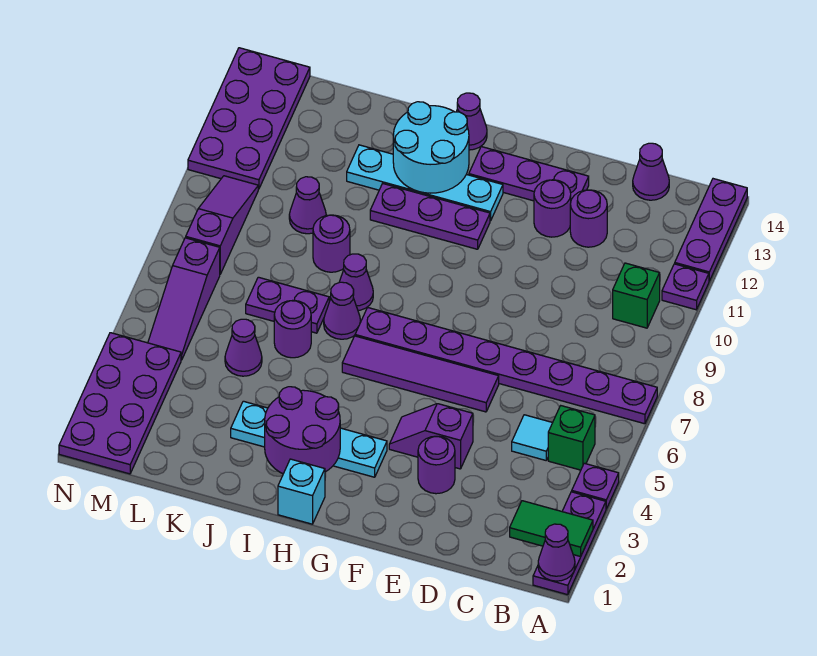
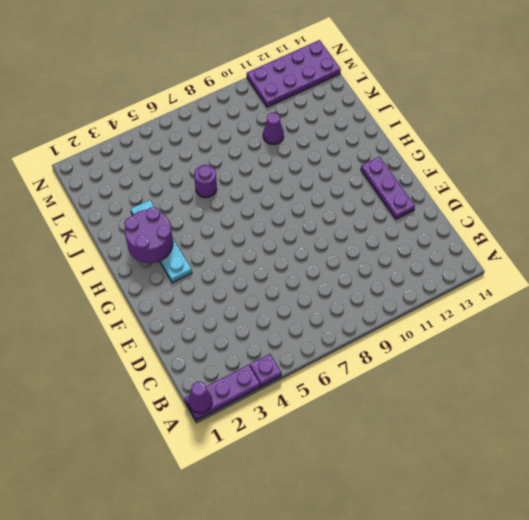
none -> purple plate A7:H7 level 1
none -> purple plate A11 level 1
none -> purple plate A12:A14 level 1
none -> green brick B5 level 1

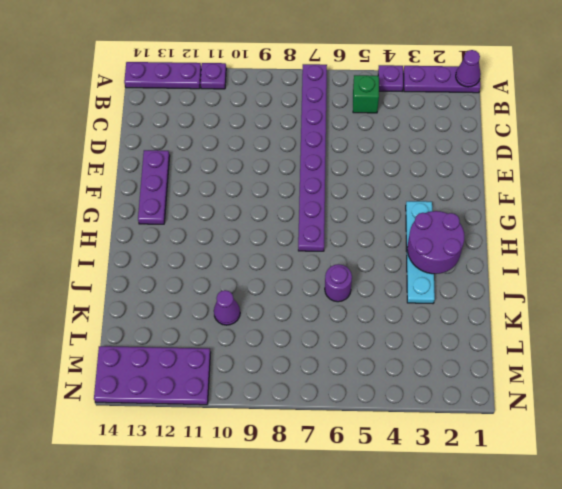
none -> green brick B10 level 1
none -> cyan tile C5 level 1
none -> purple cone C14 level 1
none -> purple round brick D12 level 1

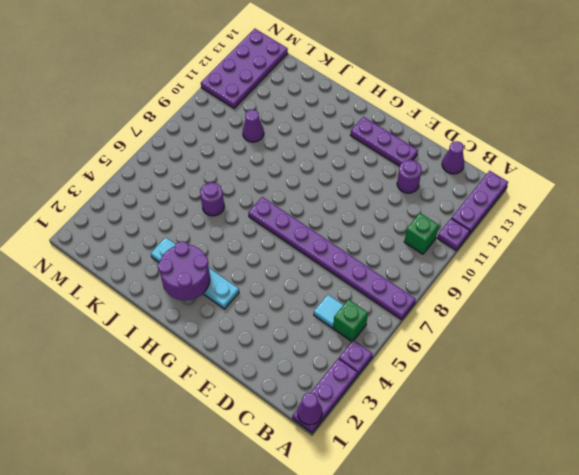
none -> purple round brick E3 level 1
none -> purple slope E4:F4 level 1 top E
none -> purple tile E6:H6 level 1
none -> purple round brick E12 level 1

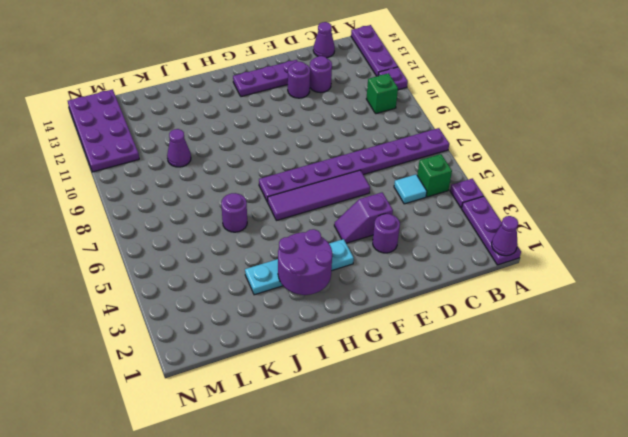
none -> purple plate G11:I11 level 1
none -> cyan plate G12:J12 level 1
none -> cyan brick H1 level 1
none -> purple cone H14 level 1

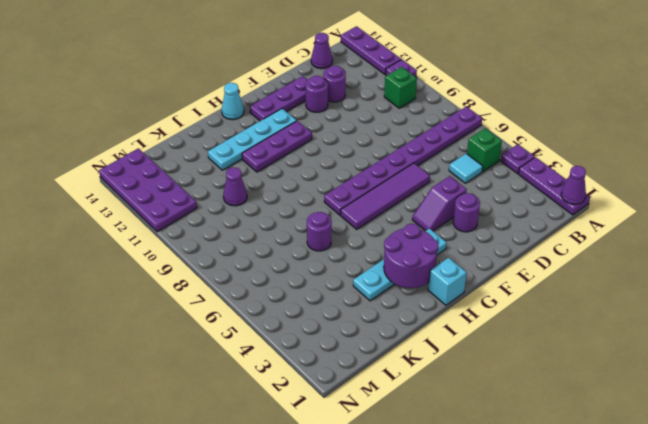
cyan cone H14 level 1 -> purple cone H14 level 1
none -> purple cone I7 level 1
none -> purple cone I8 level 1
none -> purple plate J7:K7 level 1
none -> purple round brick J9 level 1

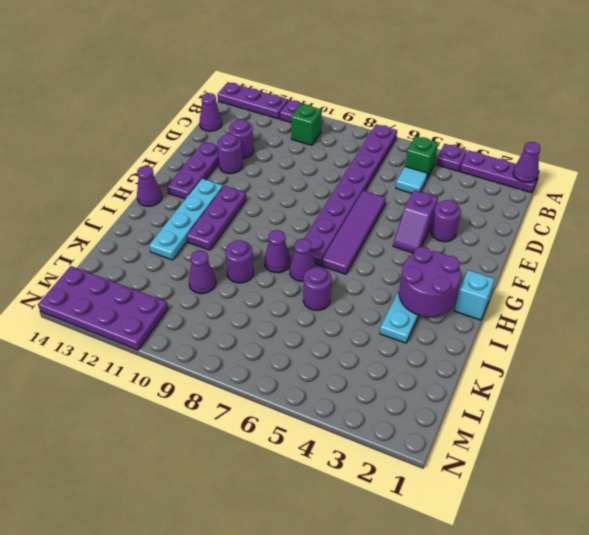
none -> purple plate J7:K7 level 1
none -> purple cone K5 level 1
none -> purple plate M1:N4 level 1
none -> purple slope M5:M7 level 1 top 7

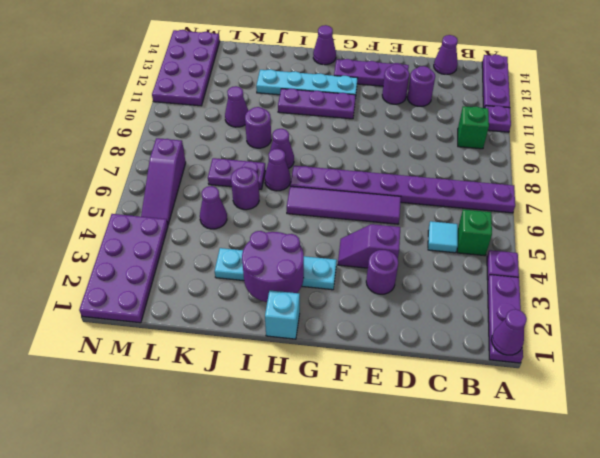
none -> purple slope M8:M10 level 1 top 8
none -> green tile A2:B2 level 2
none -> cyan round brick H12:I13 level 2

